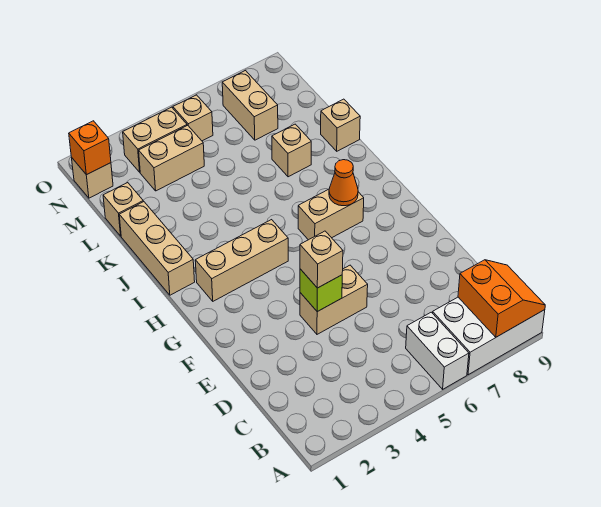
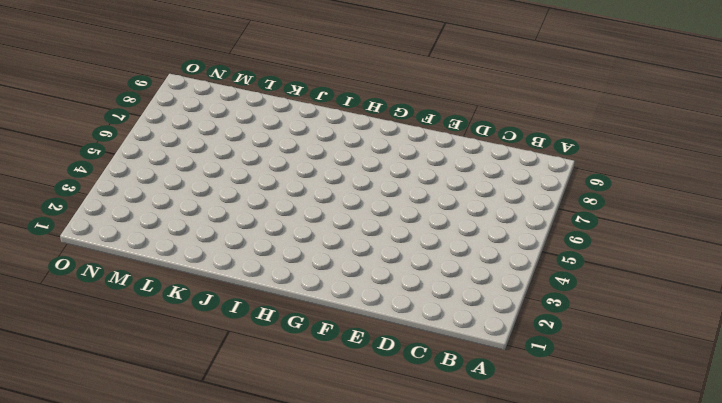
none -> white brick A6:B6 level 1
none -> white brick A7:B9 level 1
none -> tan brick E4:E5 level 1

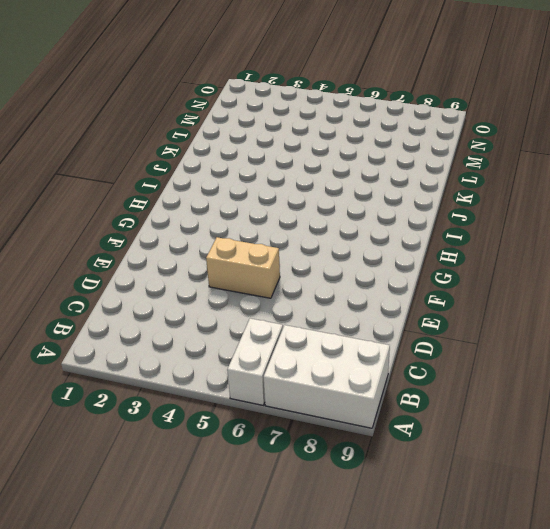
none -> tan brick H2:H4 level 1
none -> tan brick H6:H7 level 1
none -> tan brick I1:K1 level 1

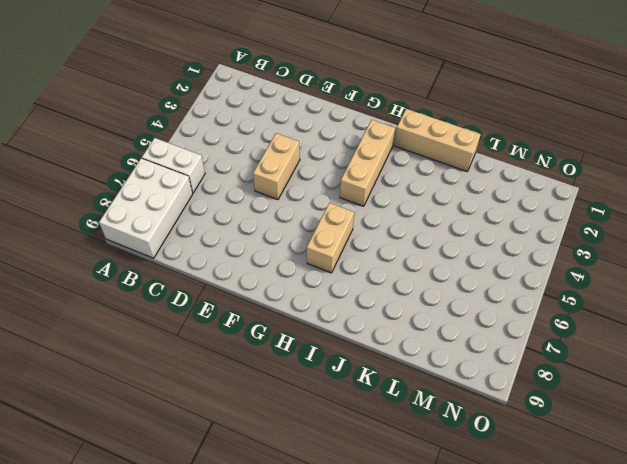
none -> tan brick K7 level 1
none -> tan brick K9 level 1
none -> tan brick L1 level 1

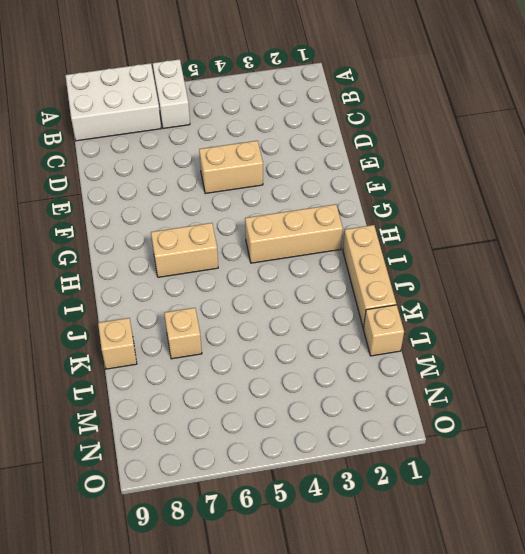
none -> tan brick M3:M4 level 1
none -> tan brick M7:N7 level 1
none -> tan brick N1 level 1

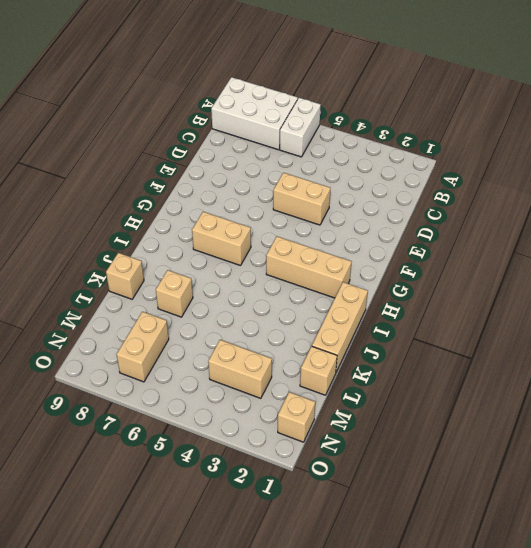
none -> tan brick N3:N4 level 1
none -> tan brick N5 level 1
none -> orange slope A8:B9 level 2 top 8

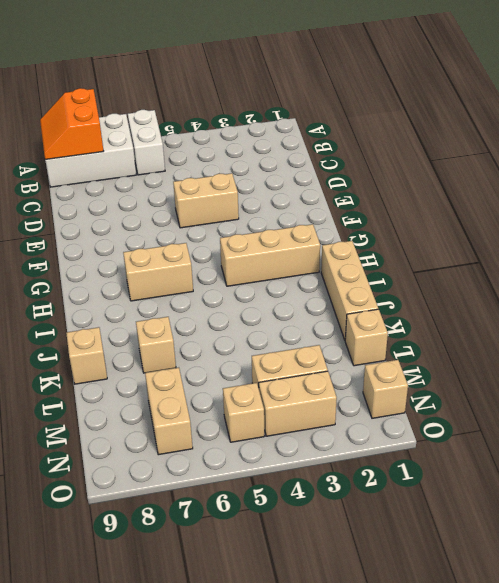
none -> lime brick E4 level 2
none -> orange cone H7 level 2
none -> orange brick N1 level 2

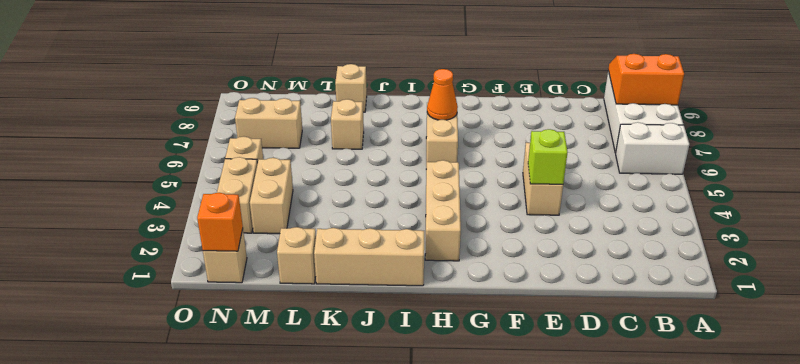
none -> tan brick E4 level 3

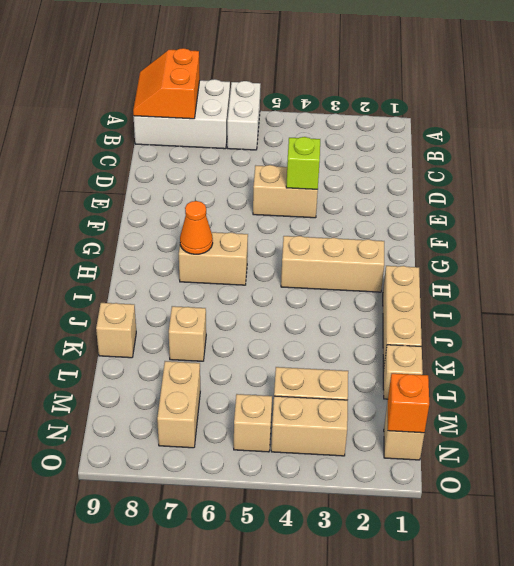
none -> tan brick E4 level 3

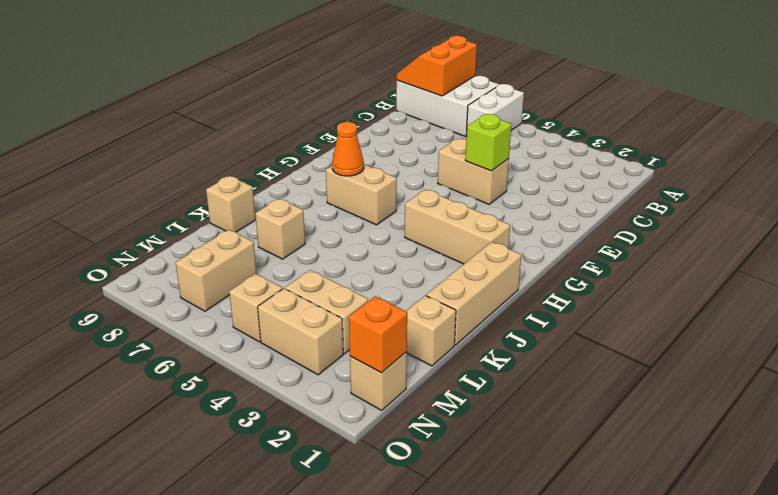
none -> tan brick E4 level 3

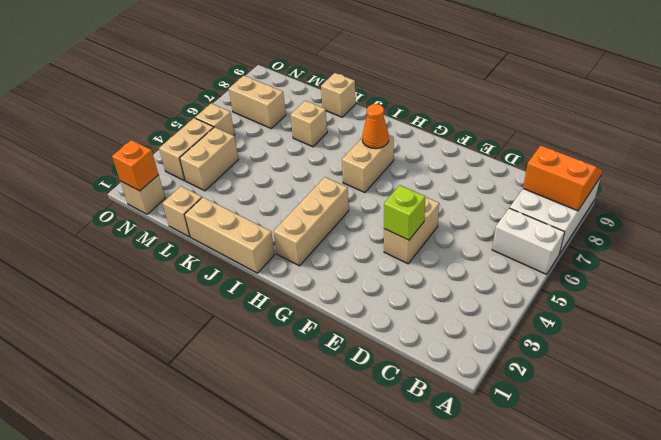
none -> tan brick E4 level 3

